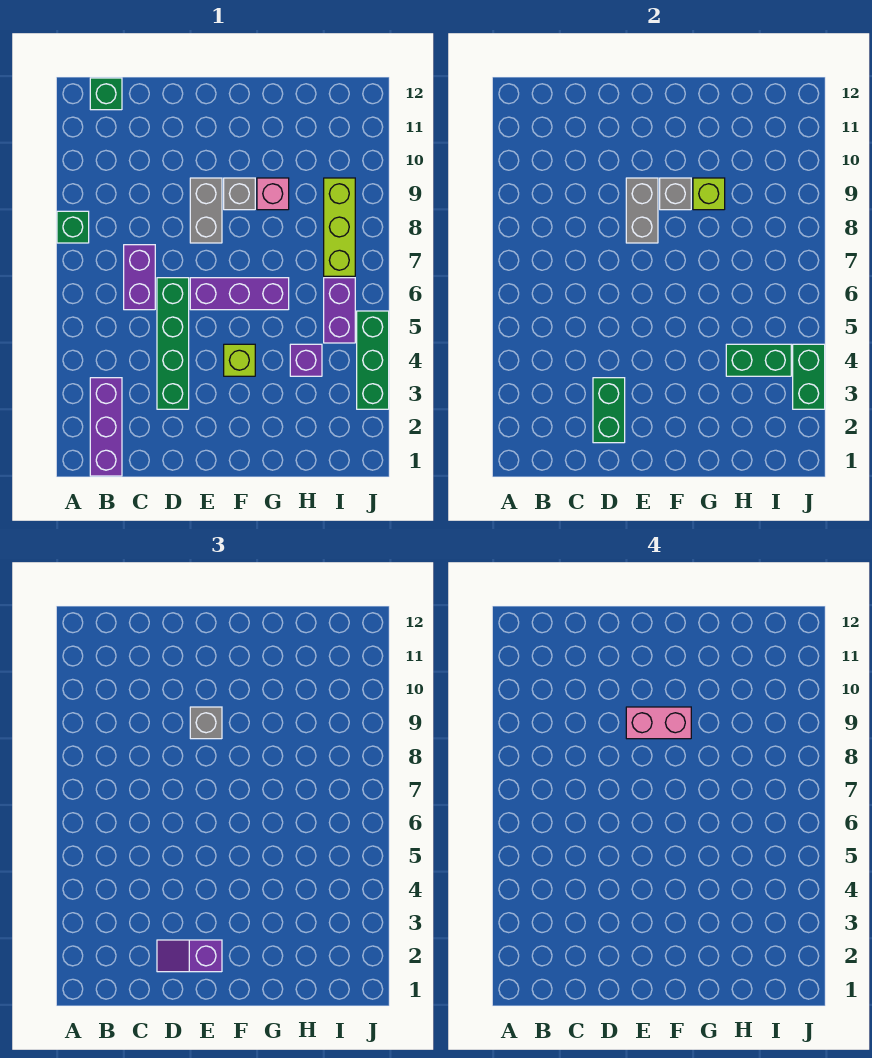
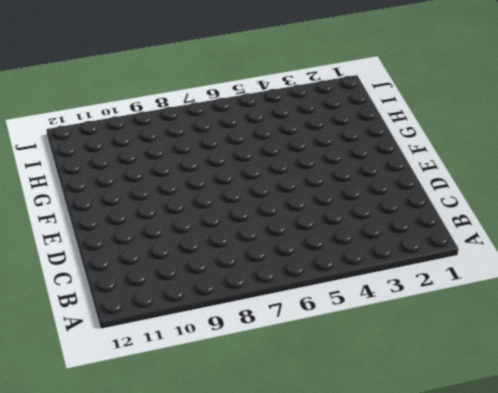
none -> green brick A8 level 1
none -> purple brick B1:B3 level 1
none -> green brick B12 level 1

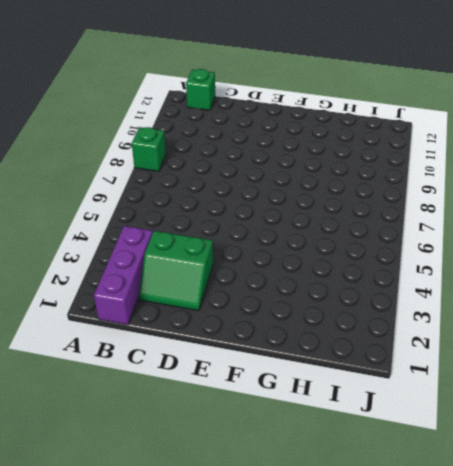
green slope C2:D3 level 1 top 3 -> green brick D3:D6 level 1
none -> purple brick C6:C7 level 1
none -> purple brick E6:G6 level 1
none -> grey brick E8:E9 level 1

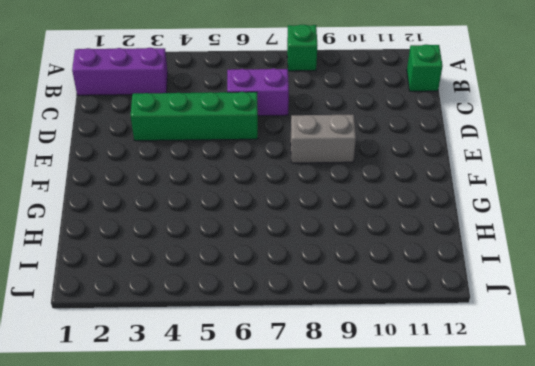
none -> purple brick E6:G6 level 1
none -> lime brick F4 level 1
none -> grey brick F9 level 1

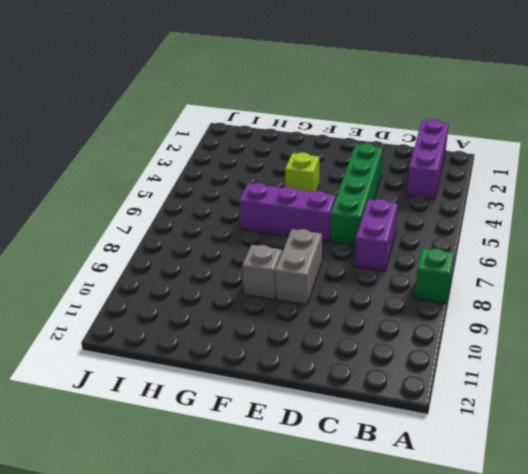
none -> green brick B12 level 1
none -> pink brick G9 level 1
none -> purple brick H4 level 1

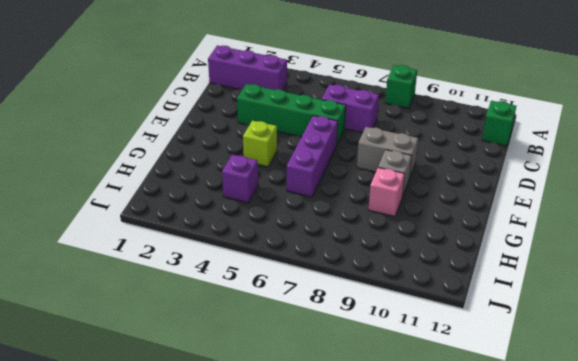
none -> purple brick I5:I6 level 1
none -> lime brick I7:I9 level 1
none -> green brick J3:J5 level 1

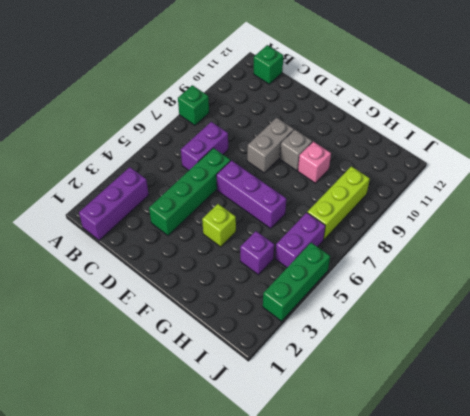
none -> green brick D2:D3 level 2
none -> grey brick E8:E9 level 2
none -> grey brick F9 level 2

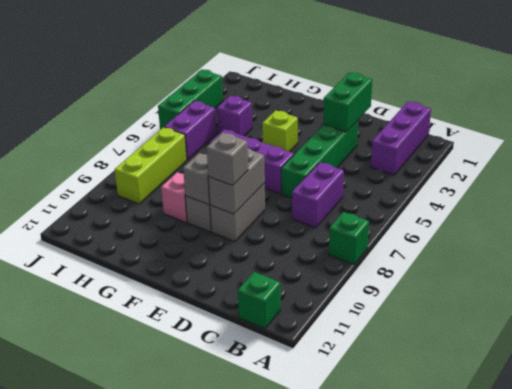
none -> lime brick G9 level 2
none -> green brick H4:I4 level 2
none -> green brick J3:J4 level 2

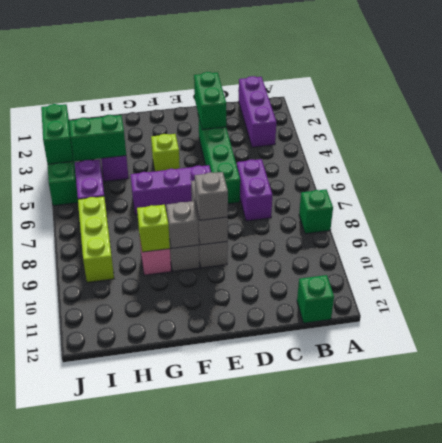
none -> purple slope D2:E2 level 3 top E
none -> pink brick E9:F9 level 4

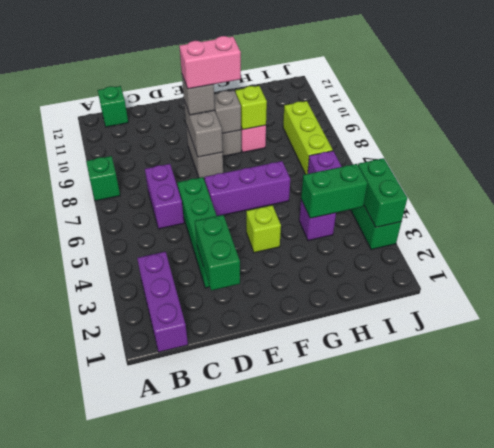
none -> purple slope D2:E2 level 3 top E

